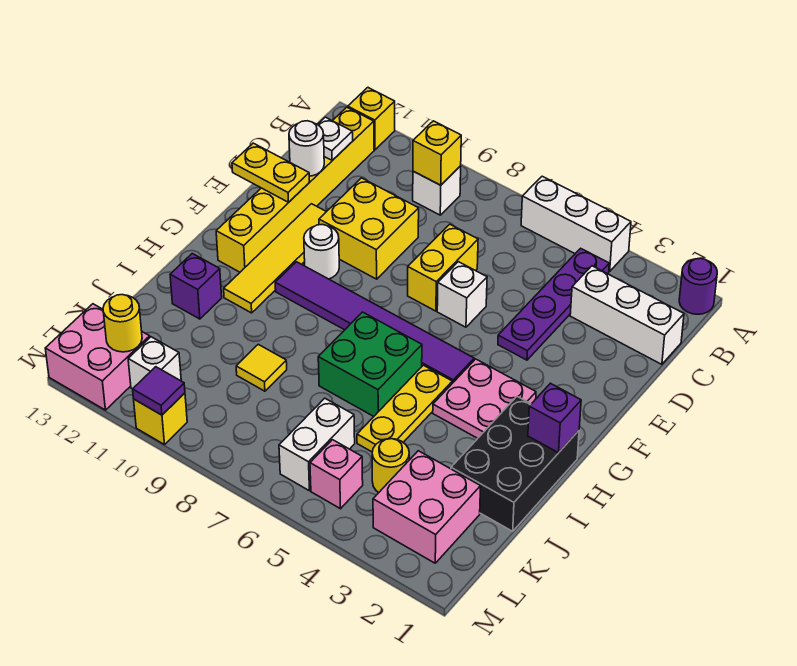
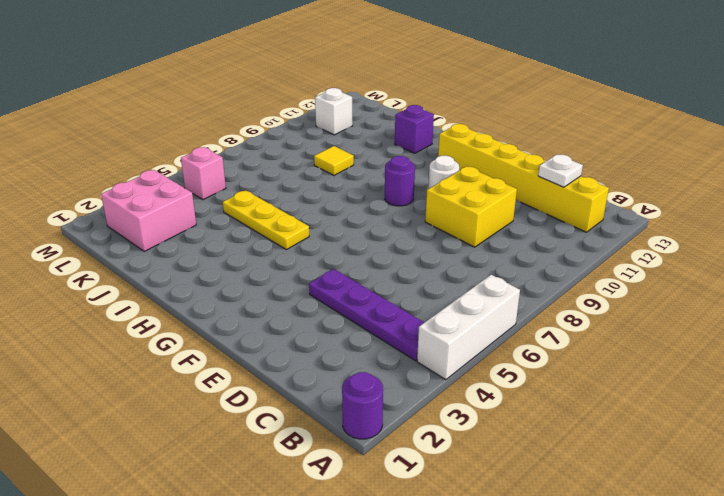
purple round brick G9 level 1 -> purple tile G5:G10 level 1
none -> yellow brick A12 level 1
none -> white brick B9 level 1
none -> white brick C1:C3 level 1
none -> yellow brick D7:E7 level 1

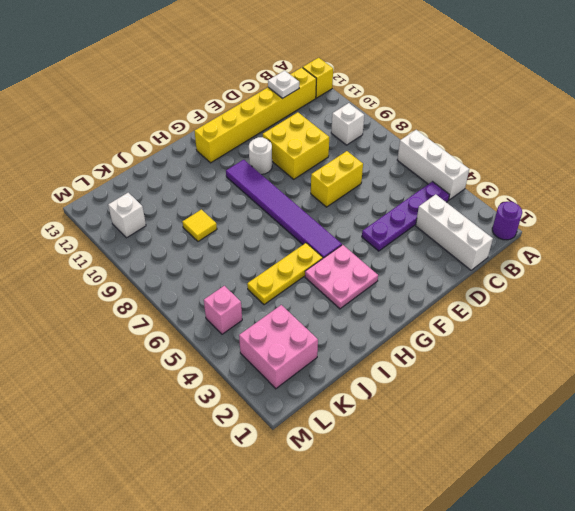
none -> white brick E6 level 1
none -> yellow tile E11:H11 level 1
none -> black brick H1:J2 level 1
none -> green brick H6:I7 level 1

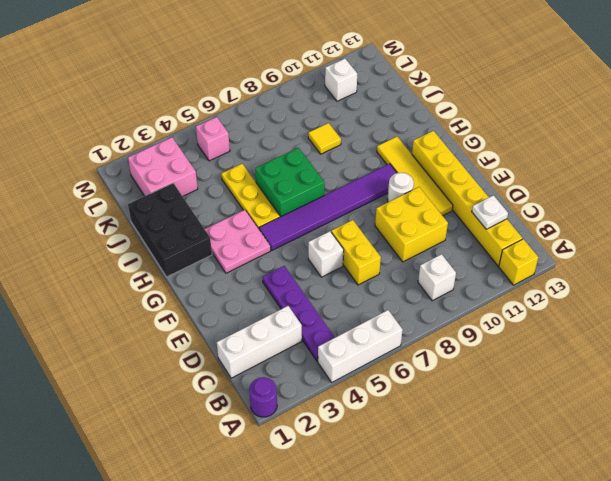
none -> purple brick I12 level 1
none -> yellow round brick K4 level 1
none -> white brick K6:L6 level 1
none -> pink brick L12:M13 level 1

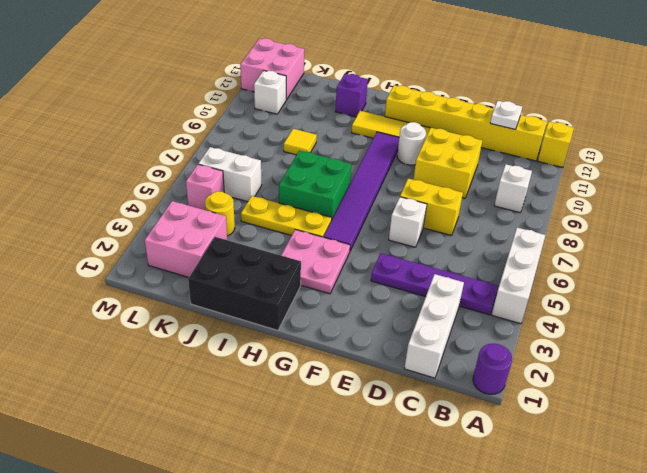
none -> yellow brick M10 level 1
none -> yellow brick B9 level 2
none -> white round brick D12 level 2
none -> yellow plate E12:E13 level 2

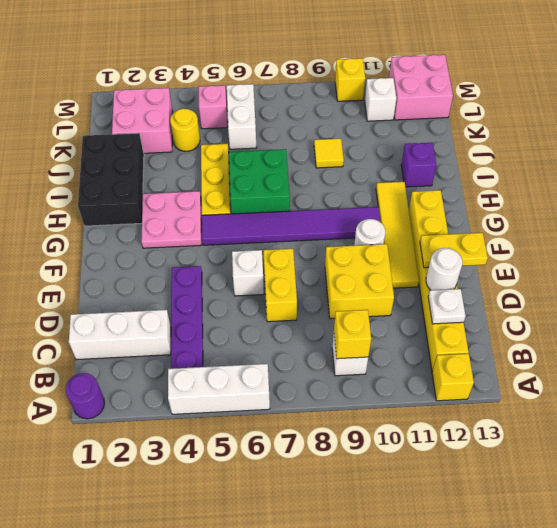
none -> purple brick H1 level 2
none -> yellow round brick L12 level 2
none -> purple tile M10 level 2

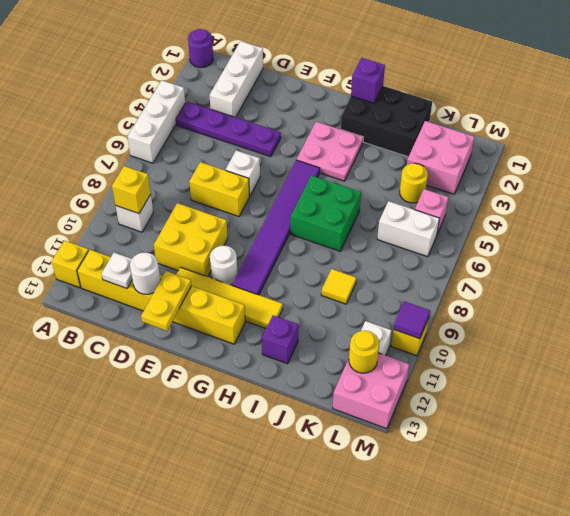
none -> yellow plate H5:J5 level 1

